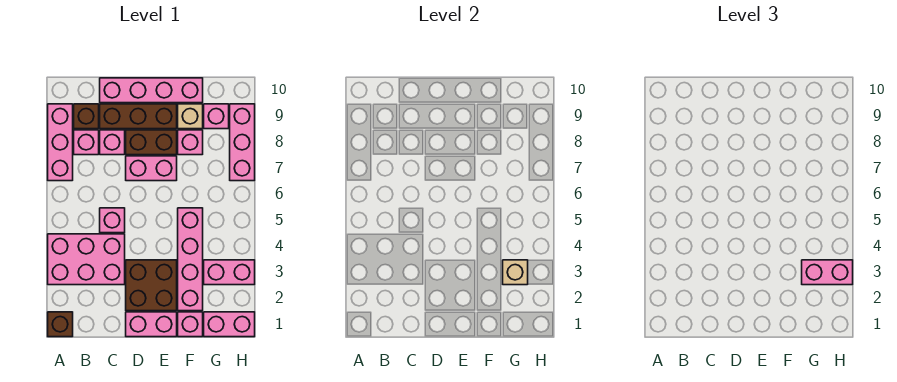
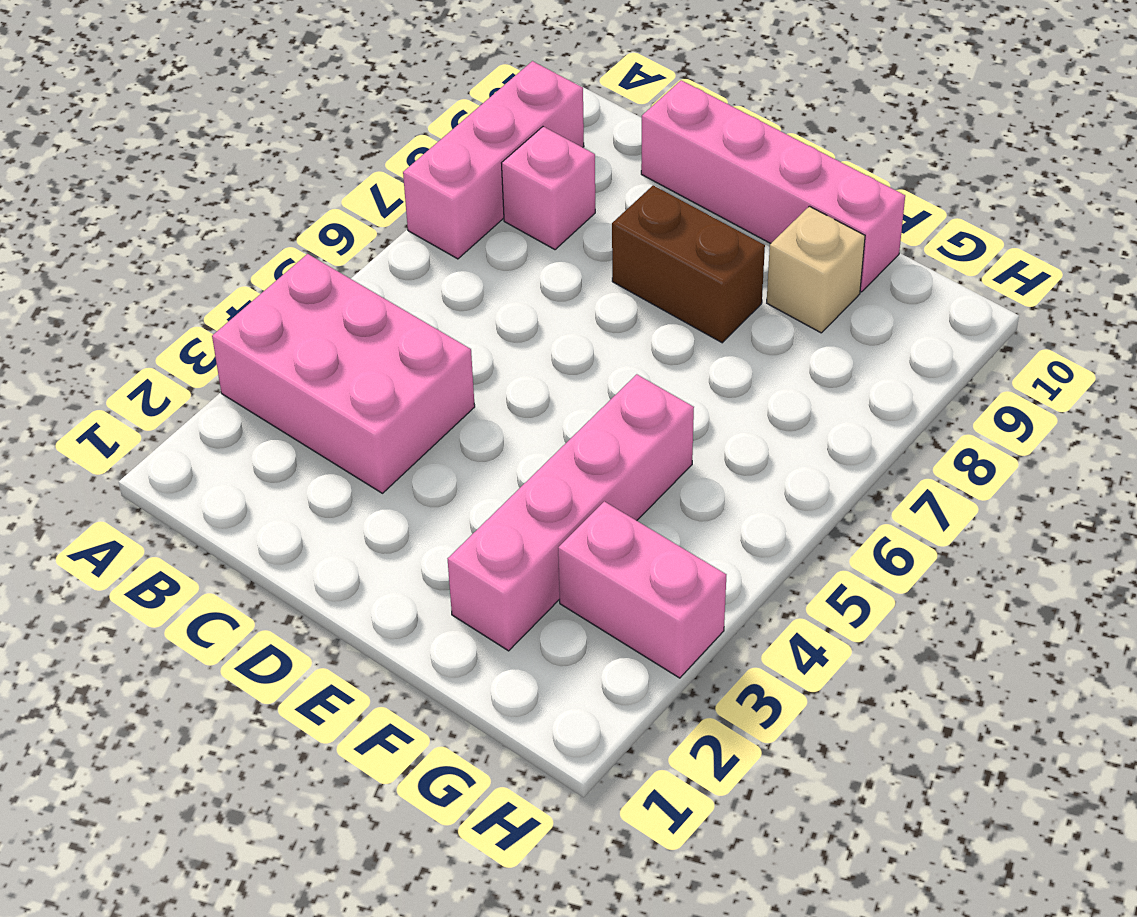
none -> brown brick A1 level 1
none -> brown brick B9 level 1
none -> pink brick C5 level 1

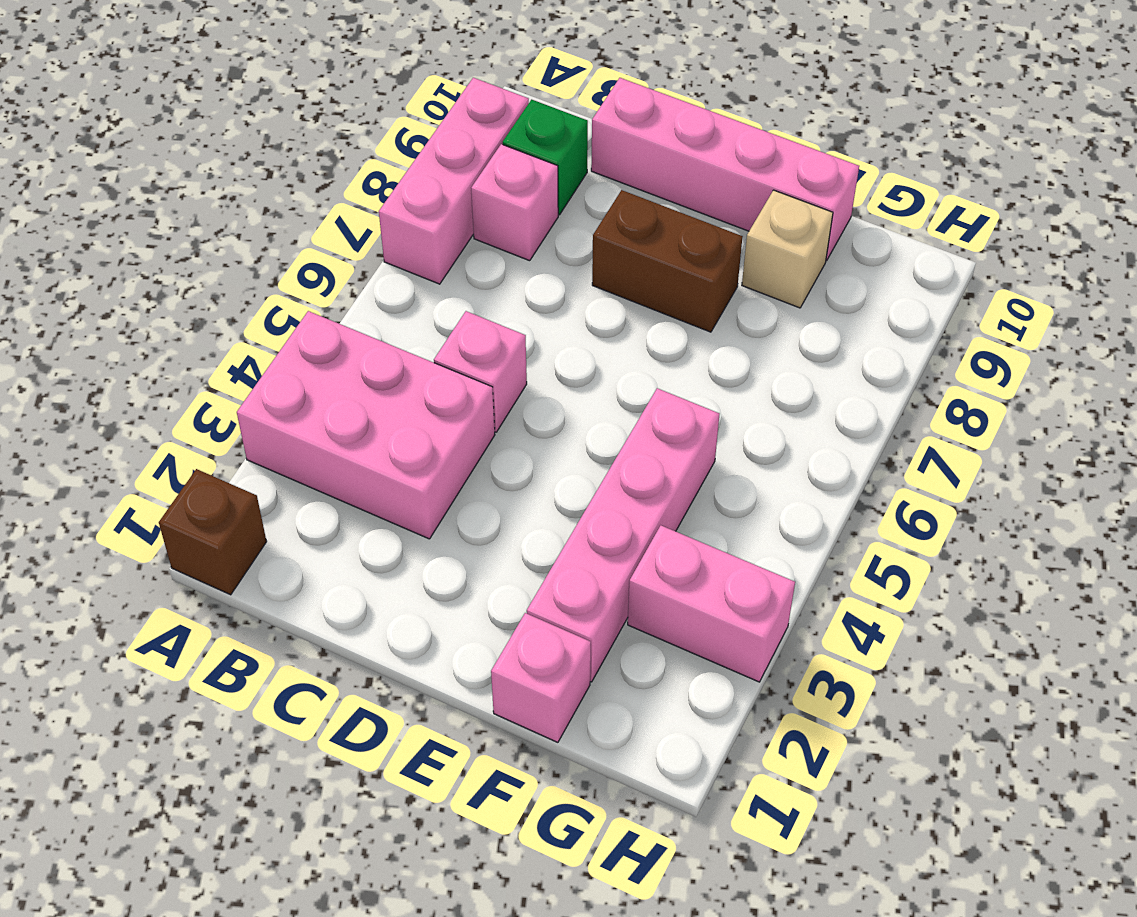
green brick B9 level 1 -> brown brick B9 level 1
none -> pink brick C8 level 1
none -> brown brick C9:E9 level 1
none -> pink brick D1:E1 level 1

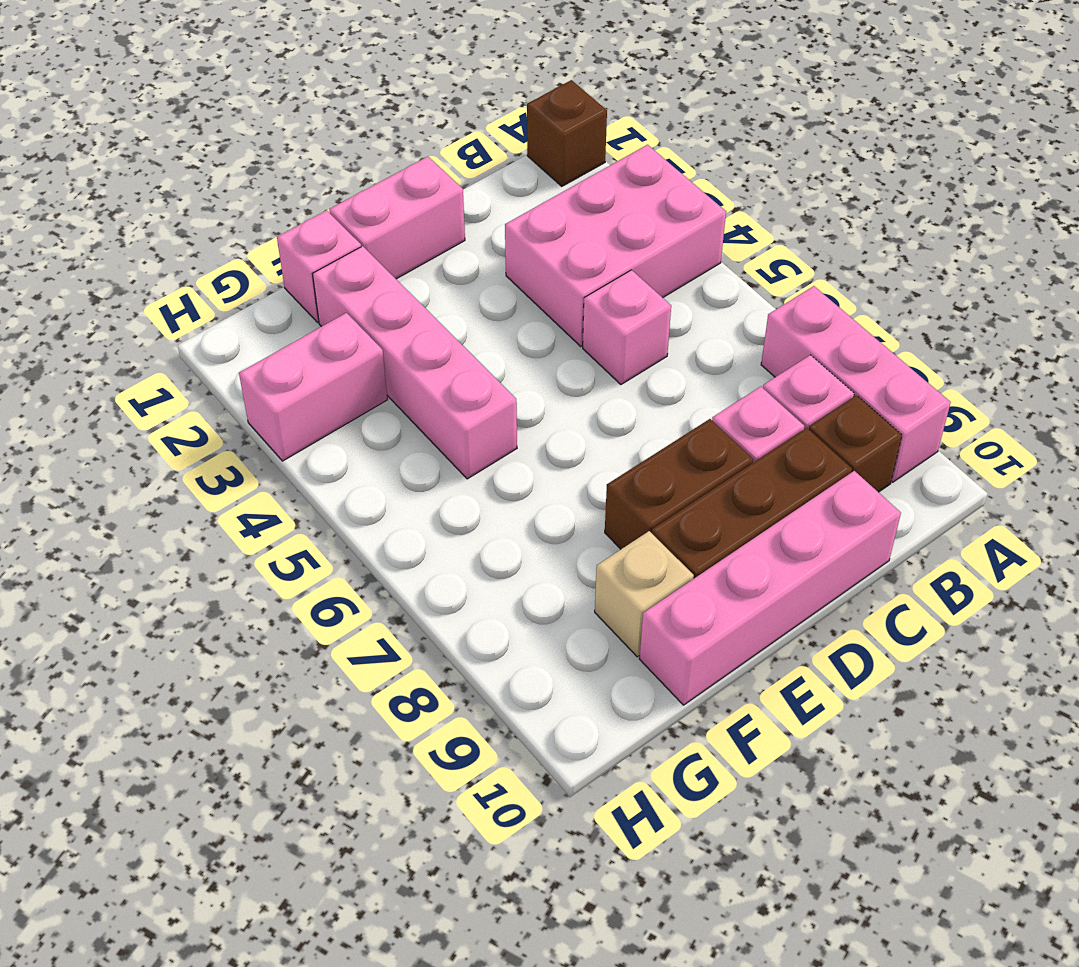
none -> brown brick D2:E3 level 1
none -> pink brick D7:E7 level 1
none -> pink brick F8 level 1

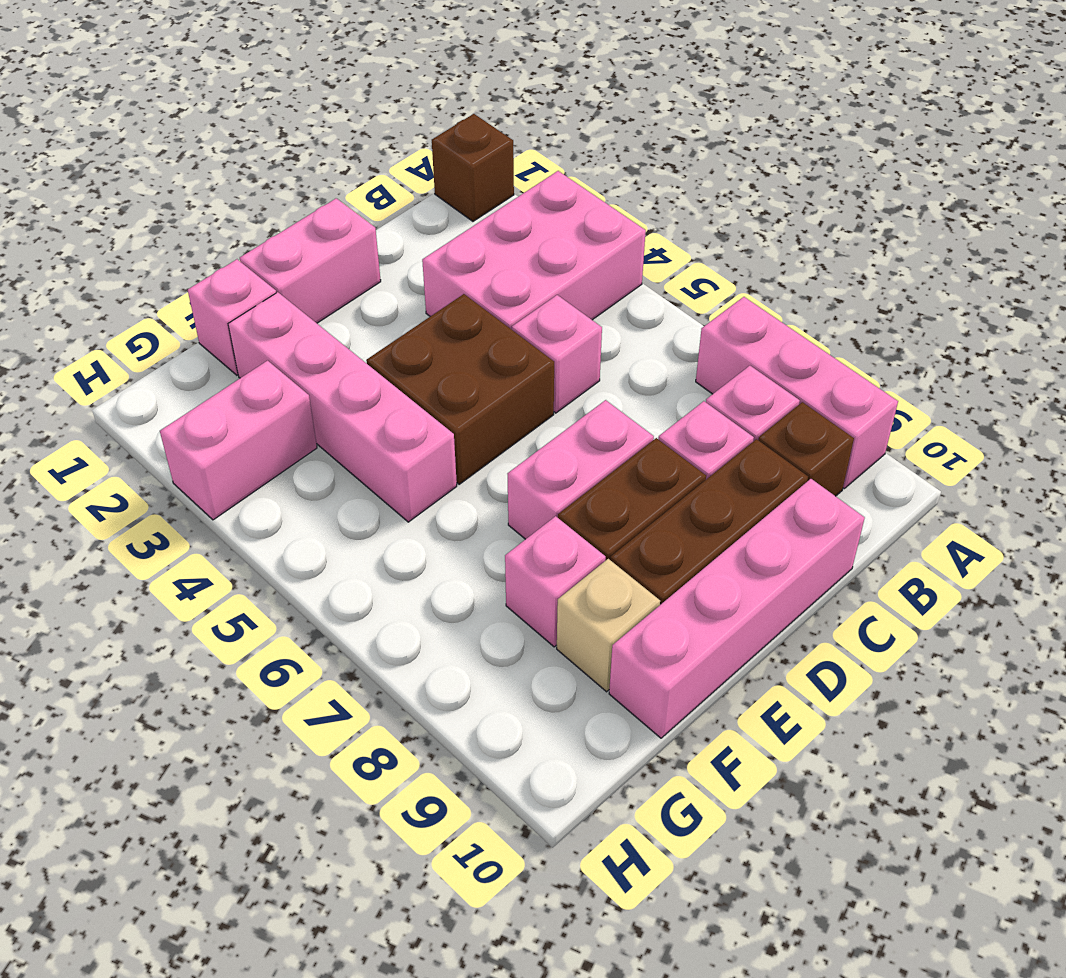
brown brick D4:E5 level 1 -> brown brick D2:E3 level 1
none -> pink brick G1:H1 level 1
none -> pink brick G9 level 1
none -> pink brick H7:H9 level 1

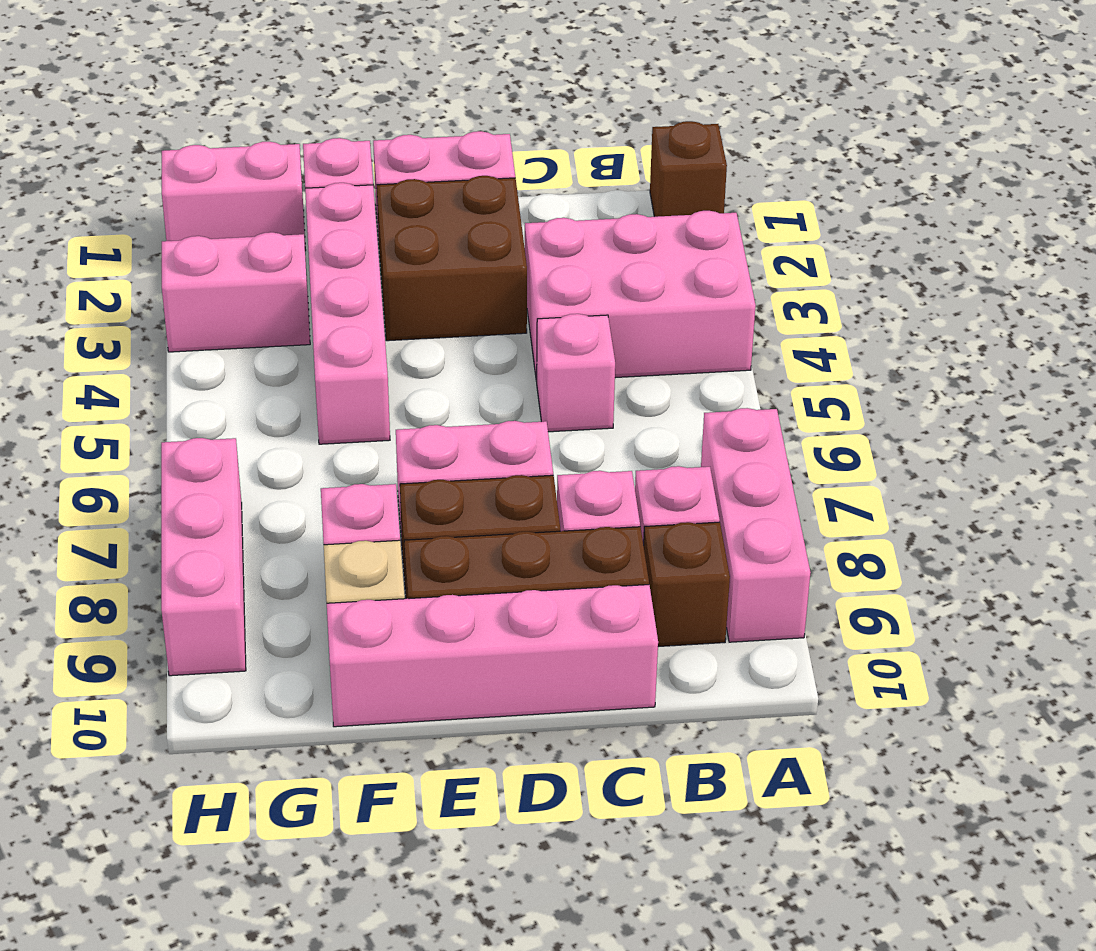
none -> pink brick G9 level 1
none -> tan brick G3 level 2
none -> pink brick G3:H3 level 3

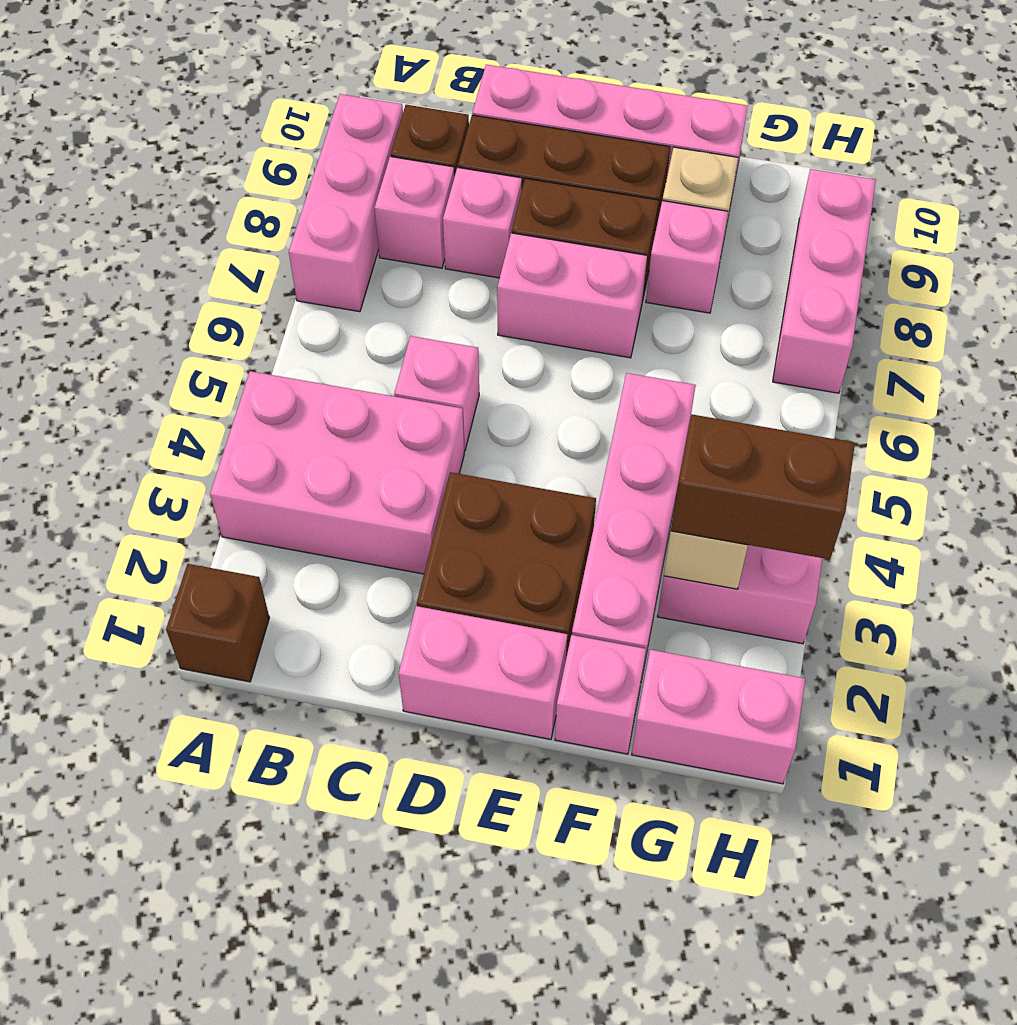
brown brick G3:H3 level 3 -> pink brick G3:H3 level 3
none -> pink brick G9 level 1

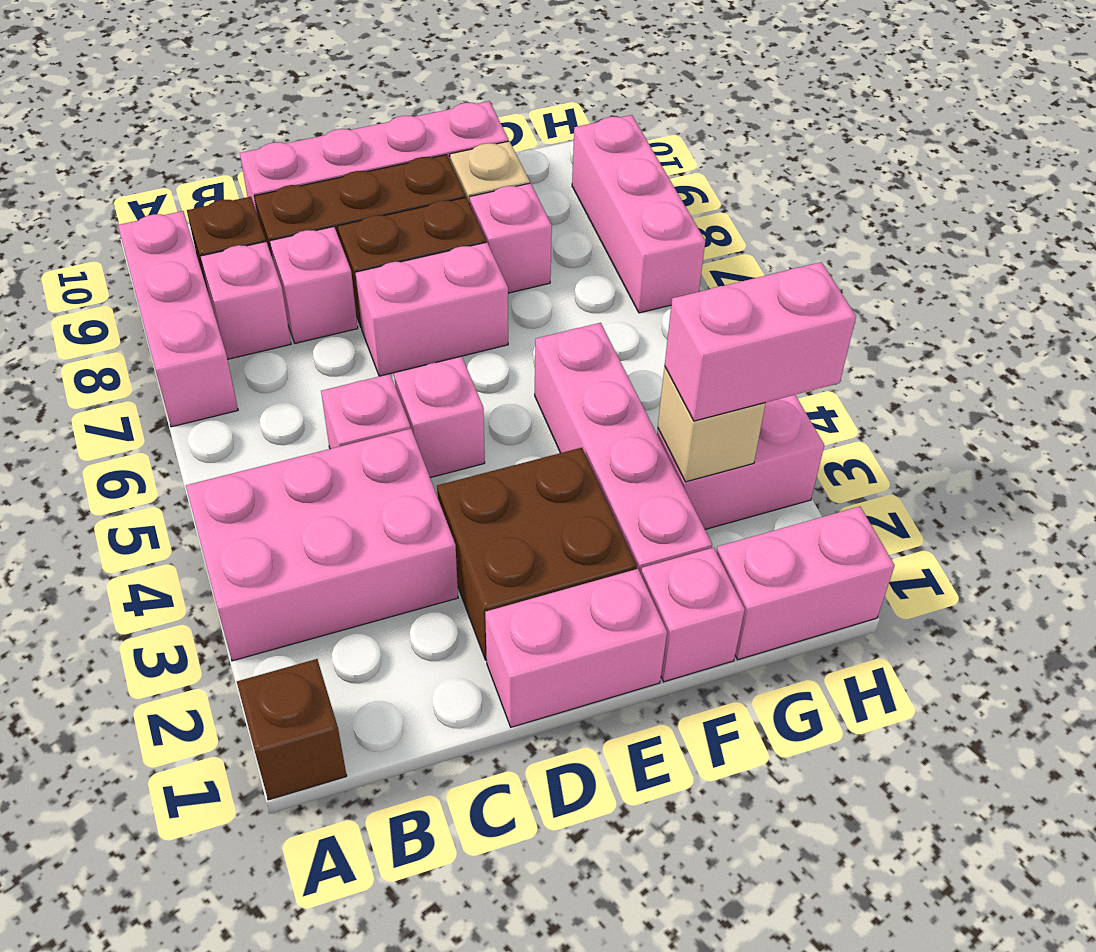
pink brick D5 level 1 -> pink brick G9 level 1

